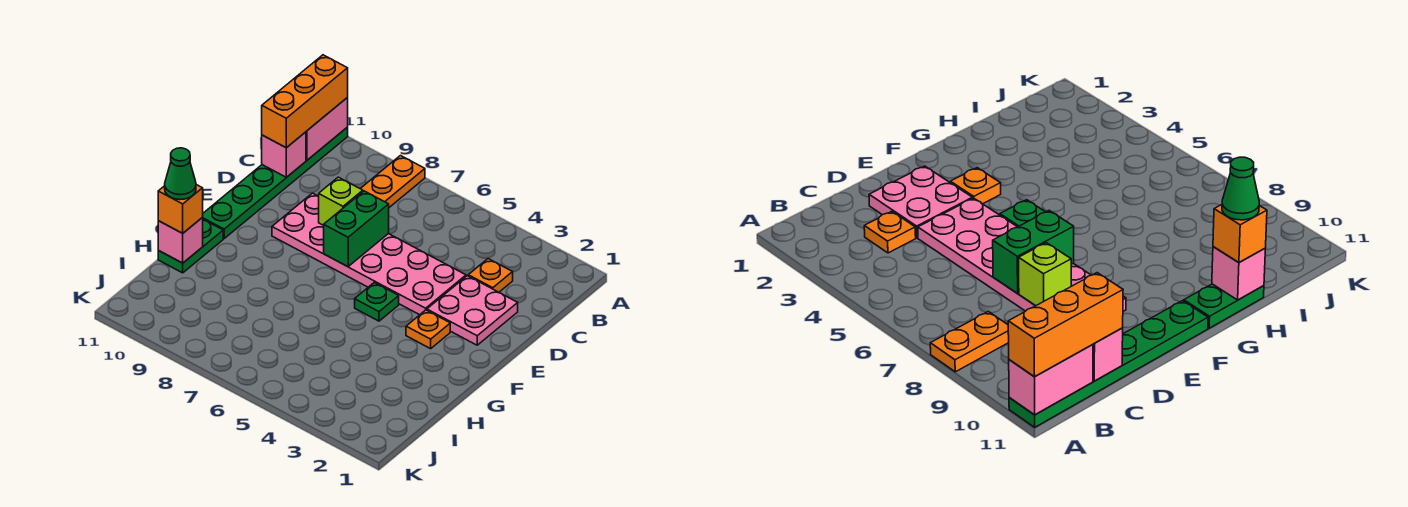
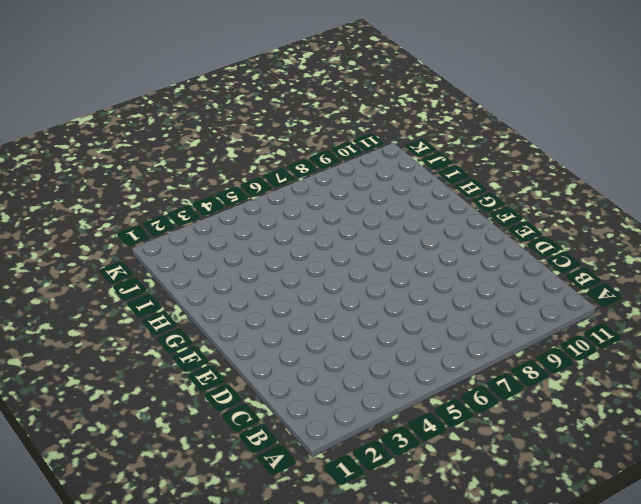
none -> orange plate A8:B8 level 1
none -> green plate A11:F11 level 1
none -> orange plate C3 level 1

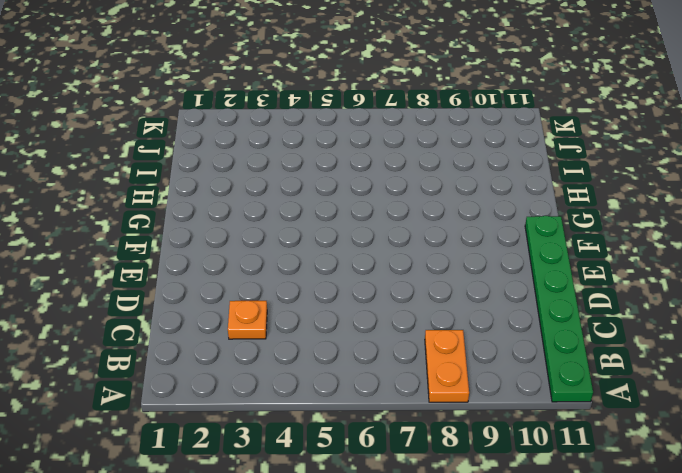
none -> pink plate D2:E3 level 1
none -> pink plate D4:E9 level 1
none -> orange plate F3 level 1

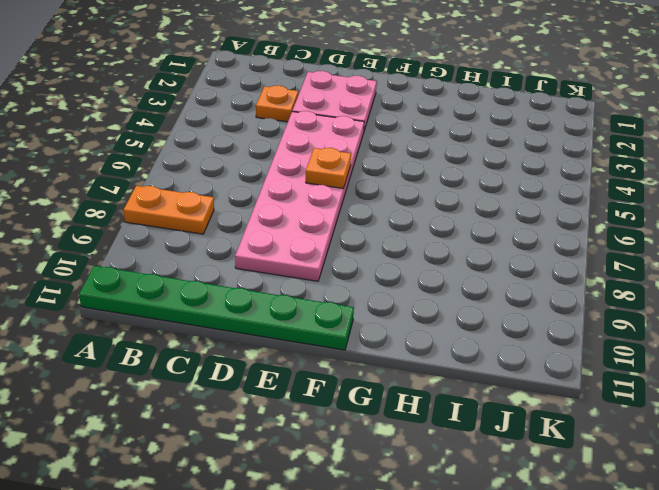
orange plate E6 level 2 -> orange plate F3 level 1
none -> green plate F5 level 1
none -> green plate G11:H11 level 1
none -> pink brick A11:B11 level 2

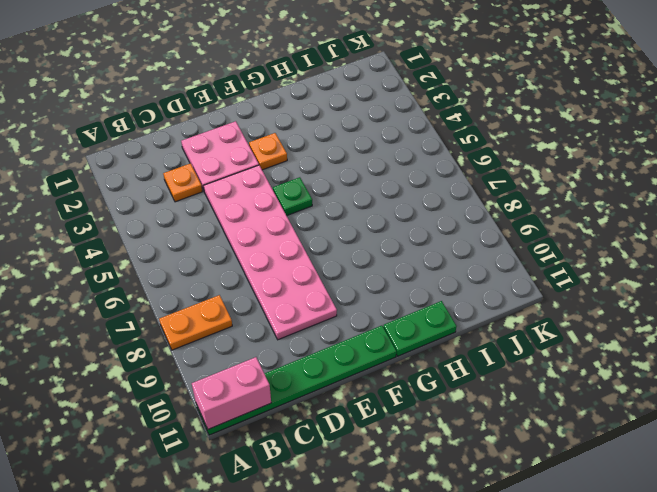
none -> pink brick C11 level 2
none -> green brick D7:E7 level 2
none -> lime brick D8 level 2

